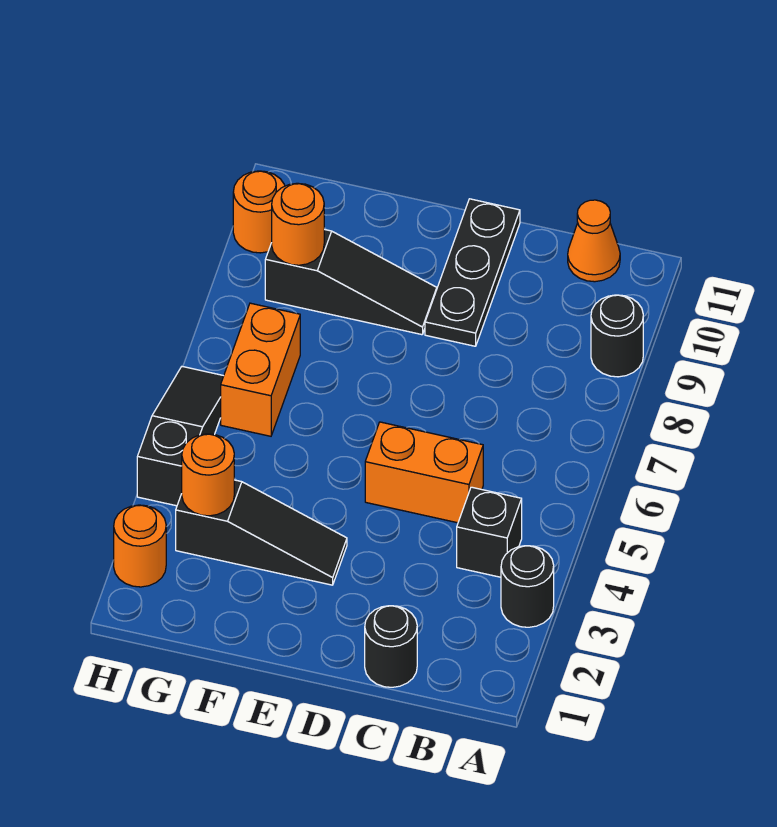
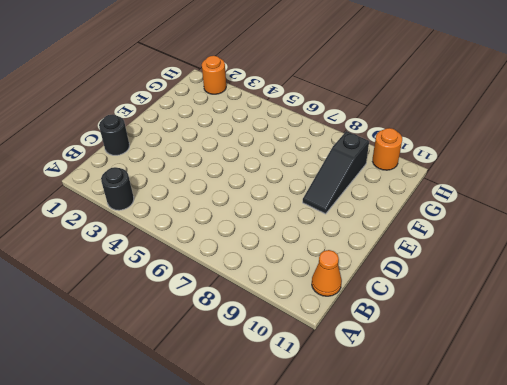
none -> black round brick A9 level 1
none -> black brick B4 level 1
none -> orange brick C5:D5 level 1

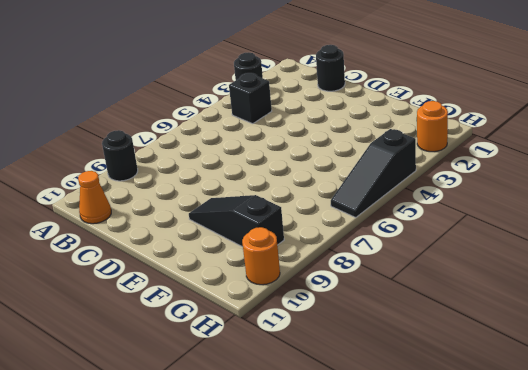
none -> orange brick C5:D5 level 1
none -> black plate D9:D11 level 1
none -> black slope E3:G3 level 1 top G

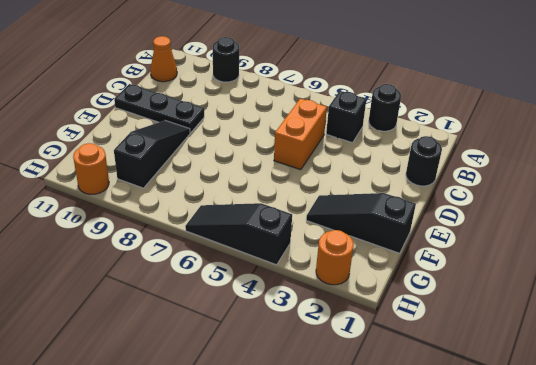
black slope F1:F3 level 1 top 1 -> black slope E3:G3 level 1 top G
none -> orange brick G6:G7 level 1
none -> orange round brick G3 level 2
none -> orange round brick G9 level 2

